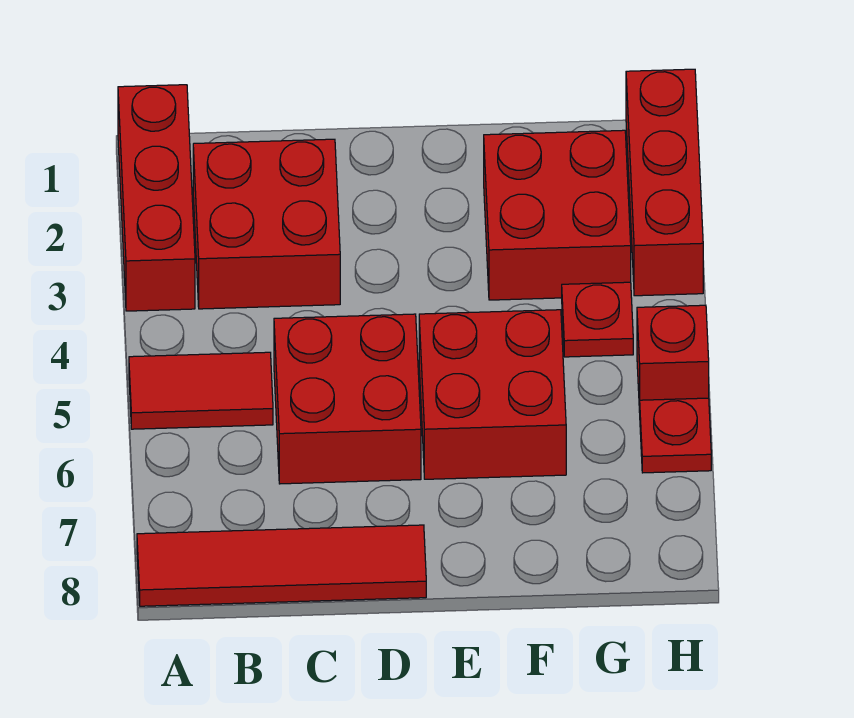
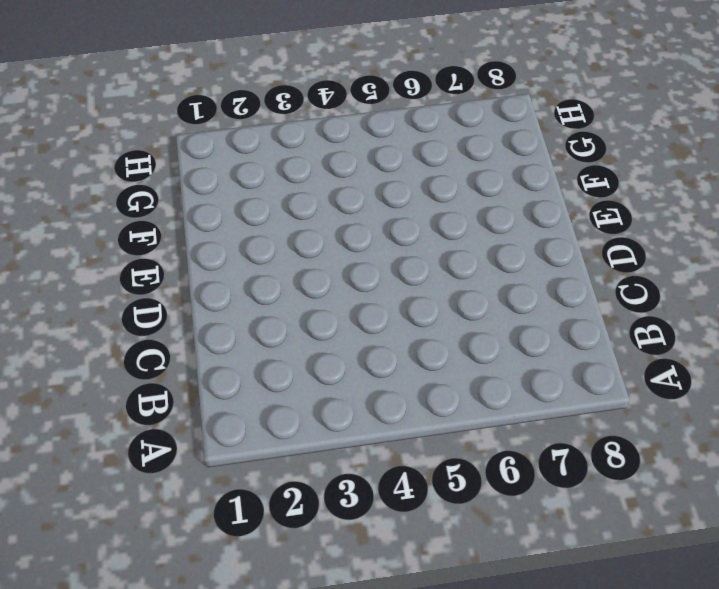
none -> red brick A1:A3 level 1
none -> red tile A5:B5 level 1

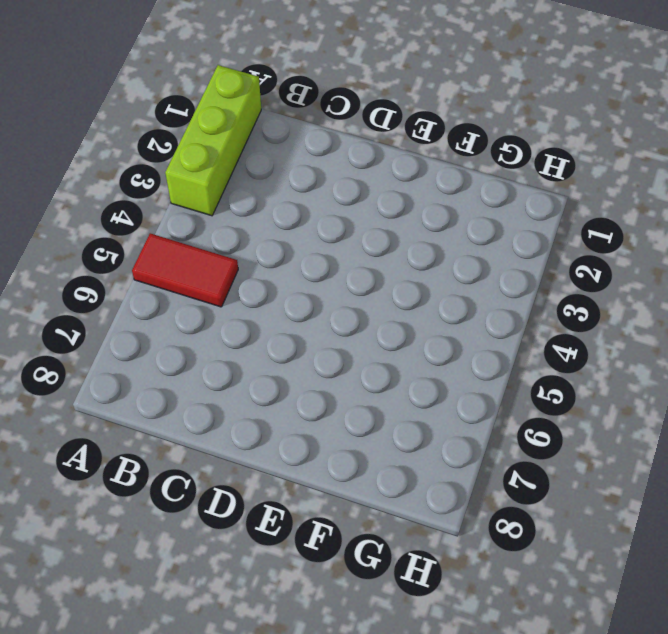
lime brick A1:A3 level 1 -> red brick A1:A3 level 1
none -> red tile A8:D8 level 1
none -> red brick B2:C3 level 1

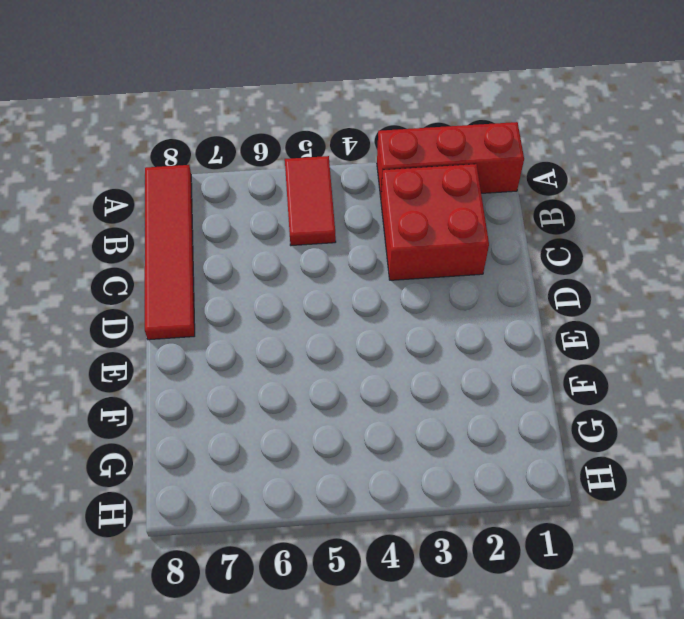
none -> red brick C5:D6 level 1
none -> red brick E5:F6 level 1

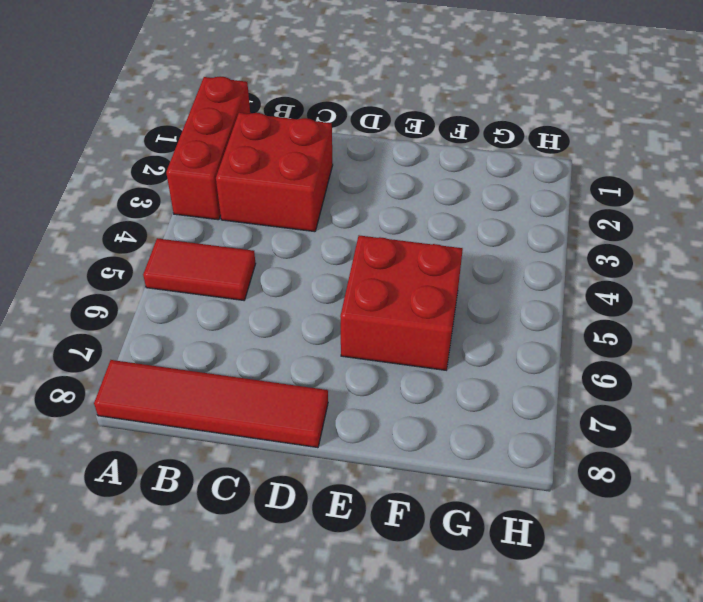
none -> red brick C5:D6 level 1
none -> red brick F2:G3 level 1

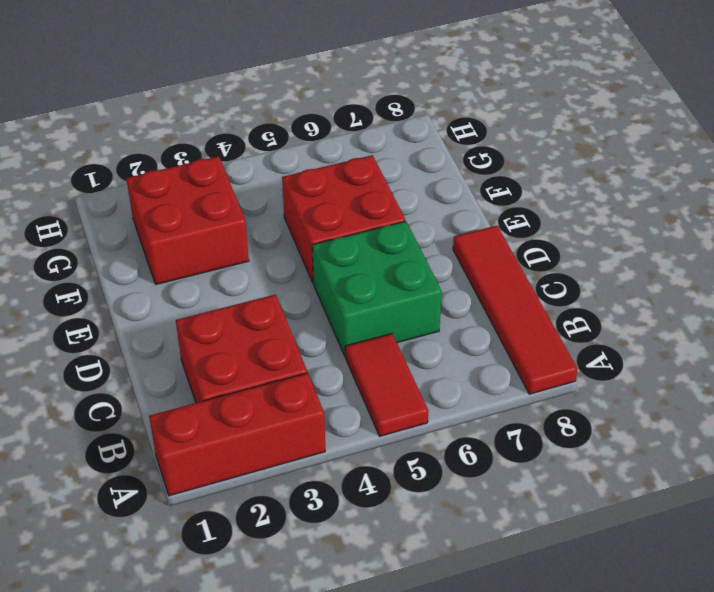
green brick C5:D6 level 1 -> red brick C5:D6 level 1
none -> red plate G4 level 1
none -> red brick H1:H3 level 1

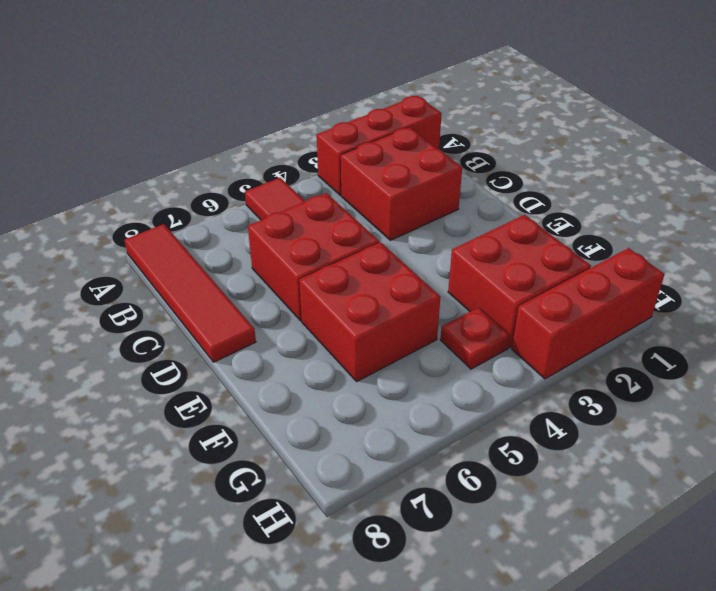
none -> red brick H5 level 1
none -> red plate H6 level 1

